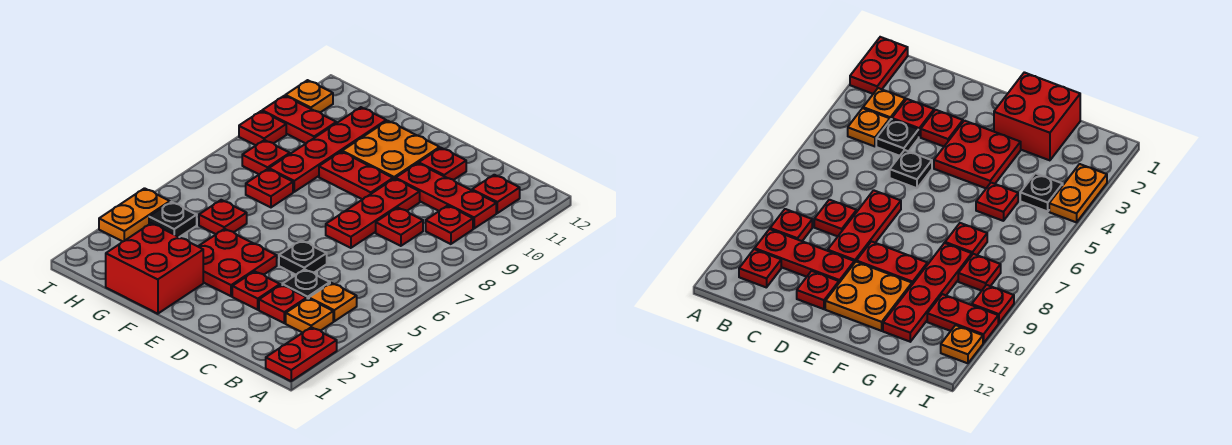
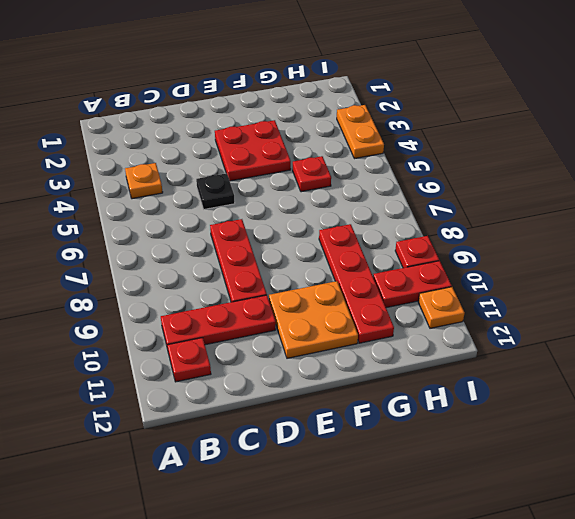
none -> red plate A1:A2 level 1
none -> orange plate B3 level 1
none -> red plate B9 level 1

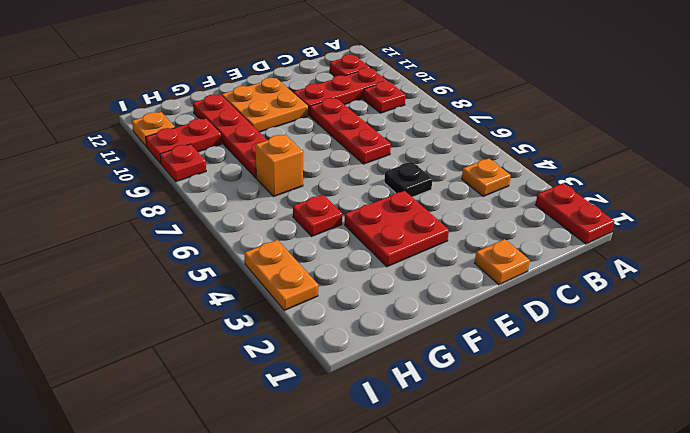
orange plate D1 level 1 -> orange plate B3 level 1
orange brick G7 level 1 -> red plate G7 level 1
none -> red plate C3 level 1
none -> black plate C4 level 1
none -> red plate C8 level 1

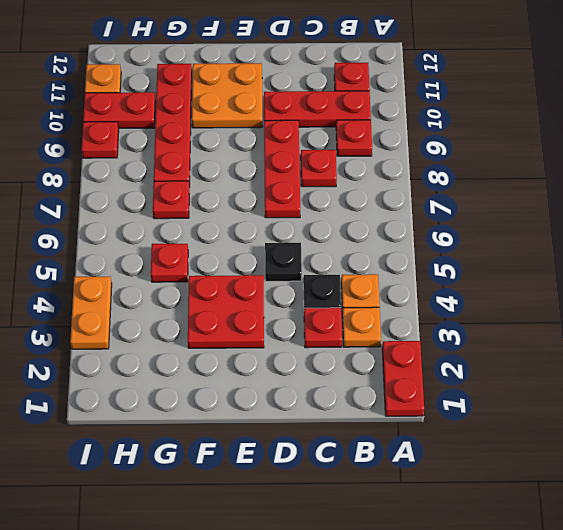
none -> red plate D3 level 1
none -> red plate D11 level 1
none -> red plate E9:F9 level 1

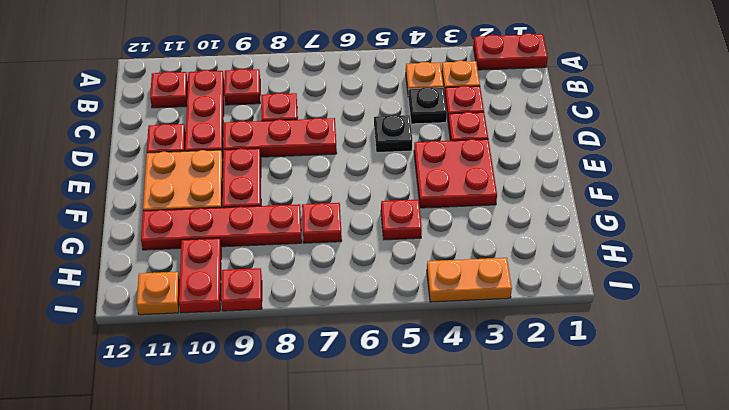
none -> red brick F1:G2 level 1
none -> black plate H4 level 1
none -> red plate H8 level 1

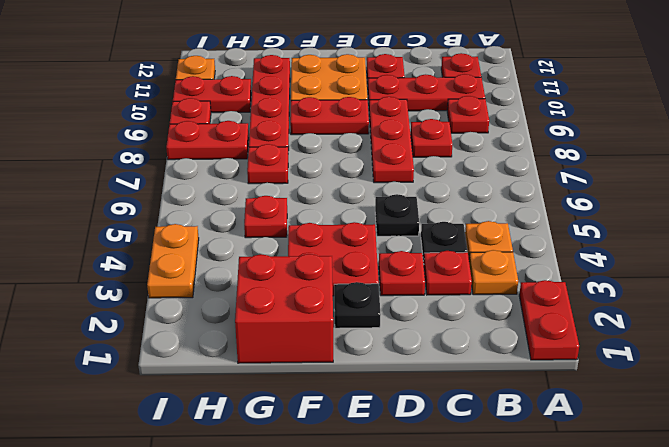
black plate E2 level 1 -> black plate H4 level 1
red plate H8:I8 level 1 -> red plate H8 level 1

